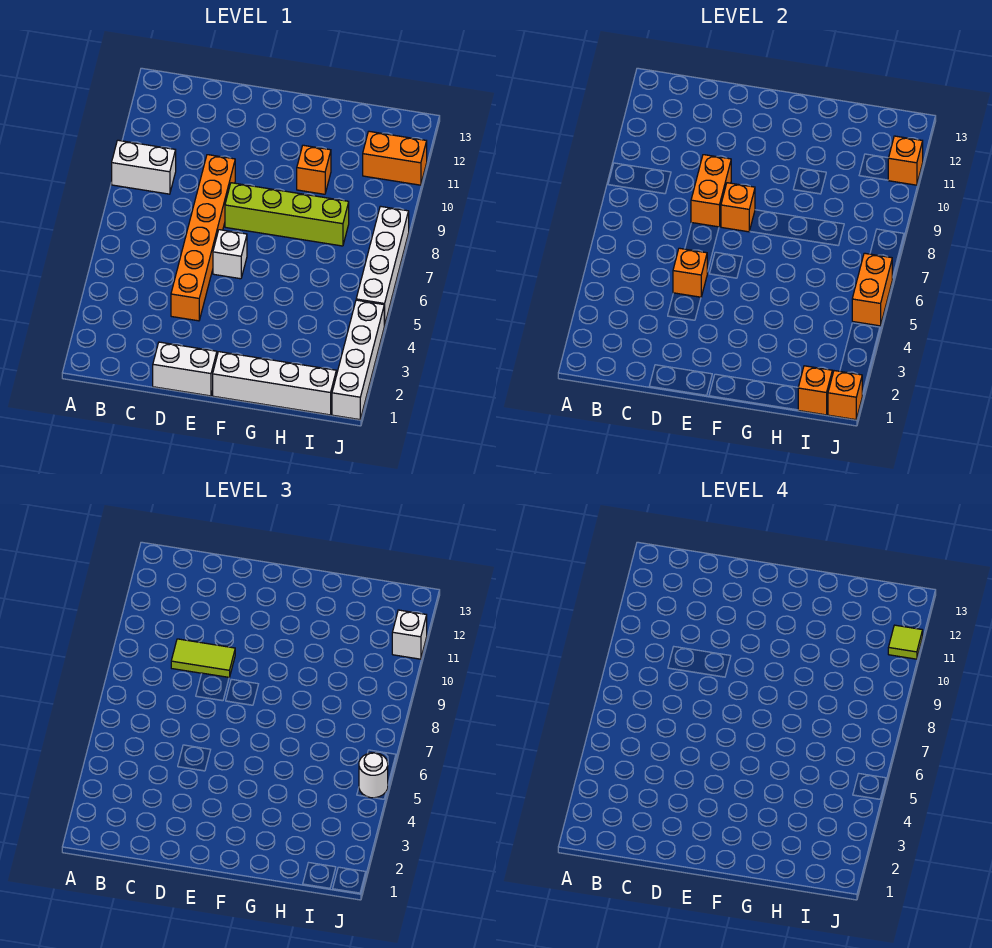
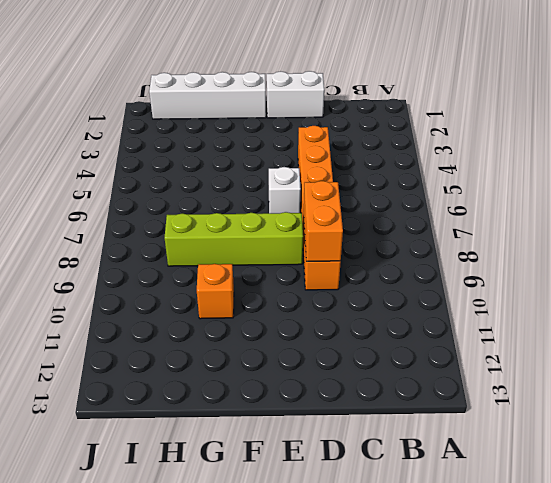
none -> white brick A9:B9 level 1
none -> orange brick I11:J11 level 1
none -> white brick J1:J4 level 1

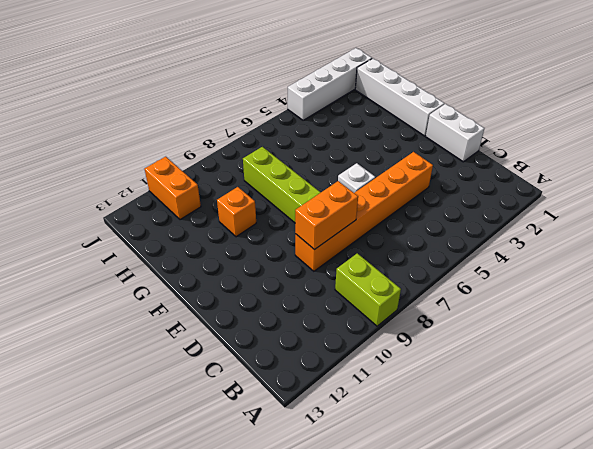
lime brick A9:B9 level 1 -> white brick A9:B9 level 1
none -> white brick J5:J8 level 1
none -> orange brick D5 level 2
none -> orange brick E8 level 2

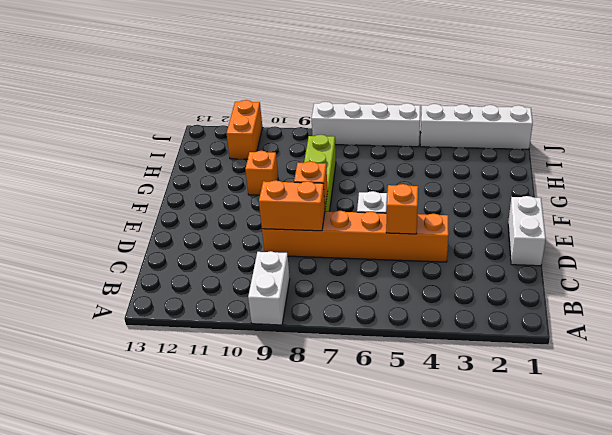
none -> white brick F1:I1 level 1
none -> orange brick I1 level 2
none -> orange brick J1 level 2

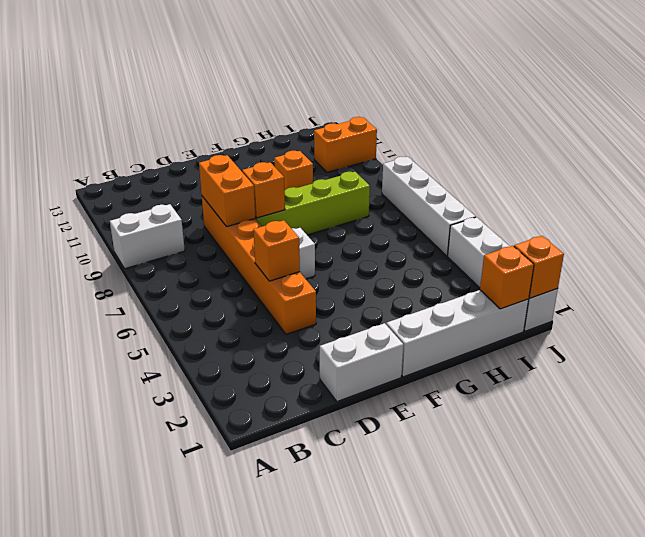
none -> orange brick J5:J6 level 2
none -> orange brick J11 level 2
none -> lime tile C9:D9 level 3

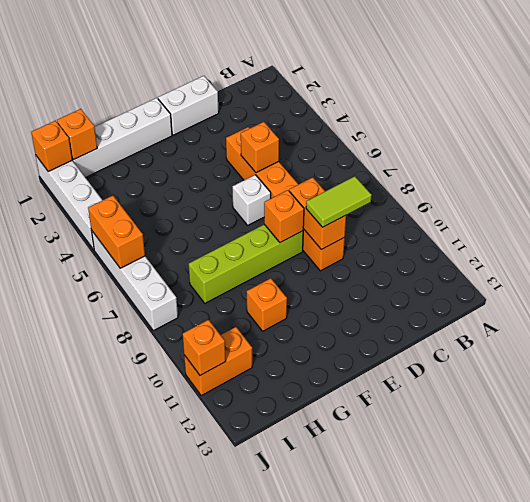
none -> white brick A9:B9 level 1
none -> white round brick J5 level 3
none -> white brick J11 level 3

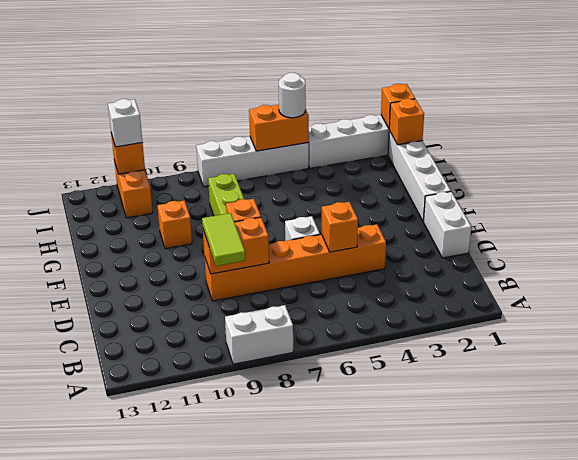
white brick A8:A9 level 1 -> white brick A9:B9 level 1
none -> lime tile J11 level 4

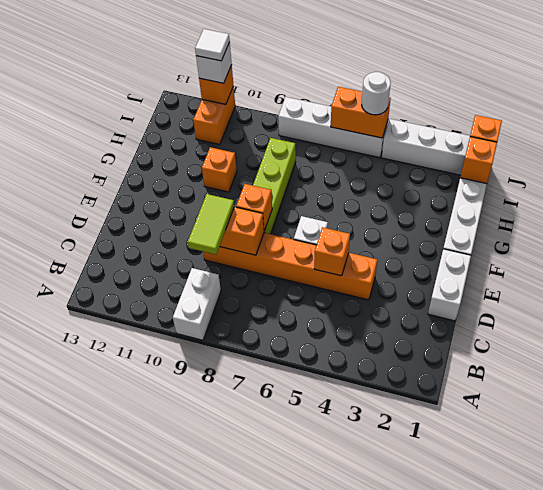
white tile J11 level 4 -> lime tile J11 level 4

